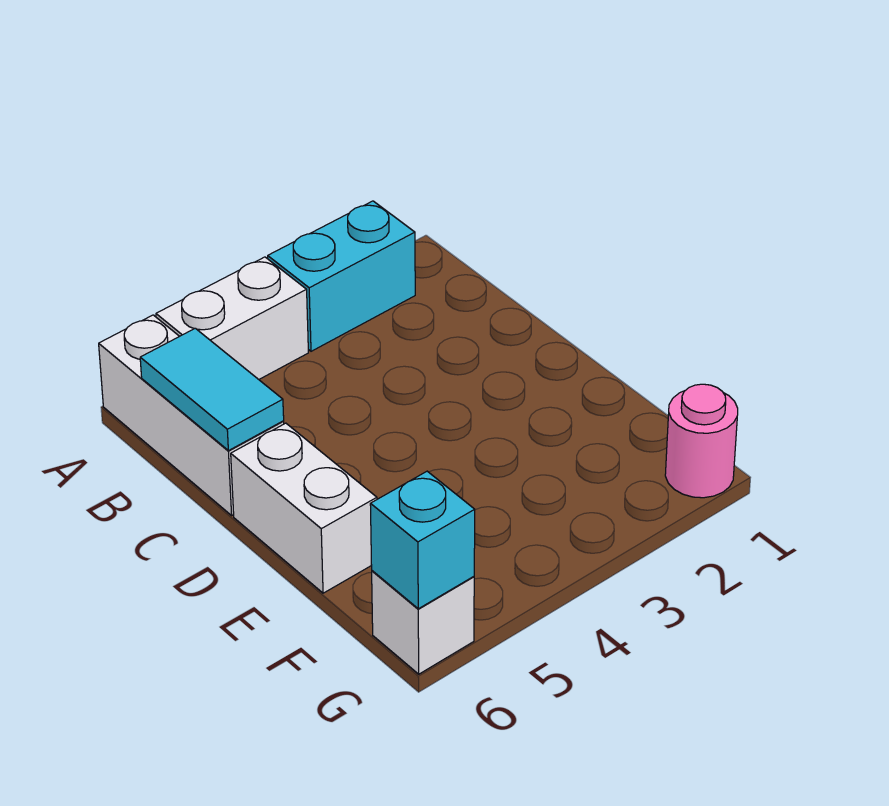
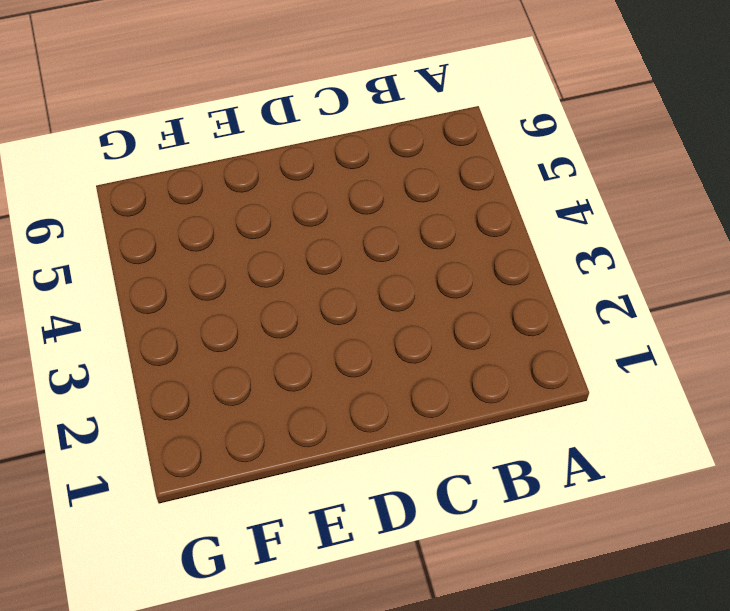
none -> cyan brick A2:A3 level 1
none -> white brick A4:A5 level 1

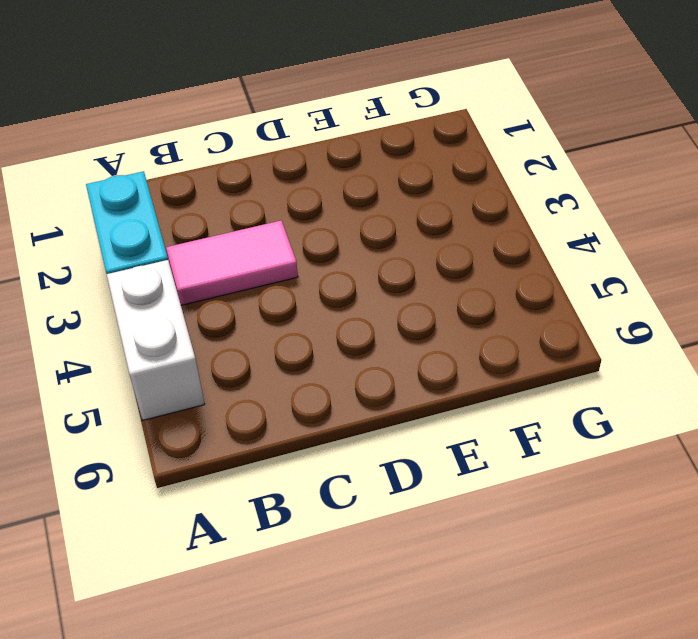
pink tile B3:C3 level 1 -> none
none -> white brick A6:C6 level 1
none -> white brick D6:E6 level 1

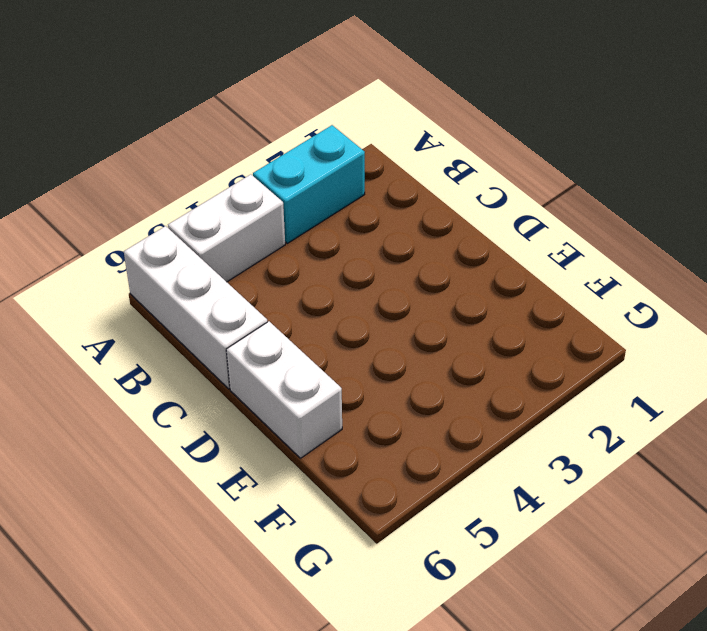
none -> pink round brick G1 level 1
none -> white brick G6 level 1

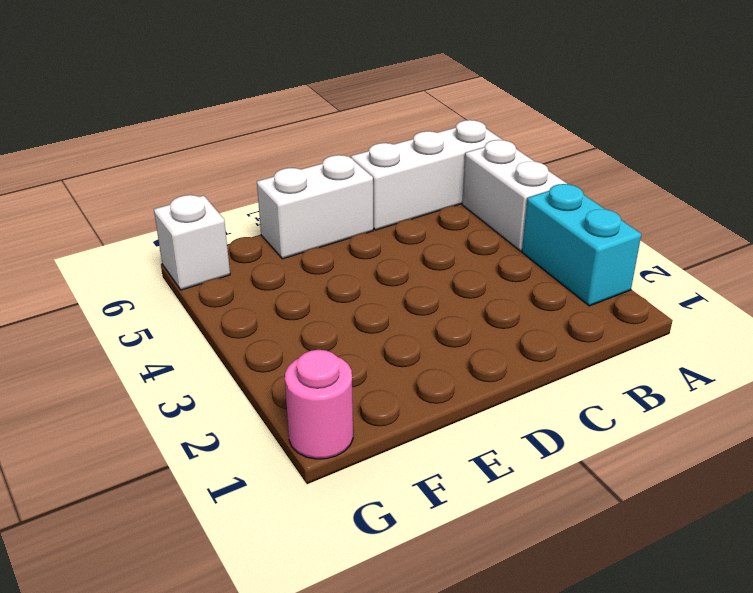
none -> cyan tile B6:C6 level 2
none -> cyan brick G6 level 2

